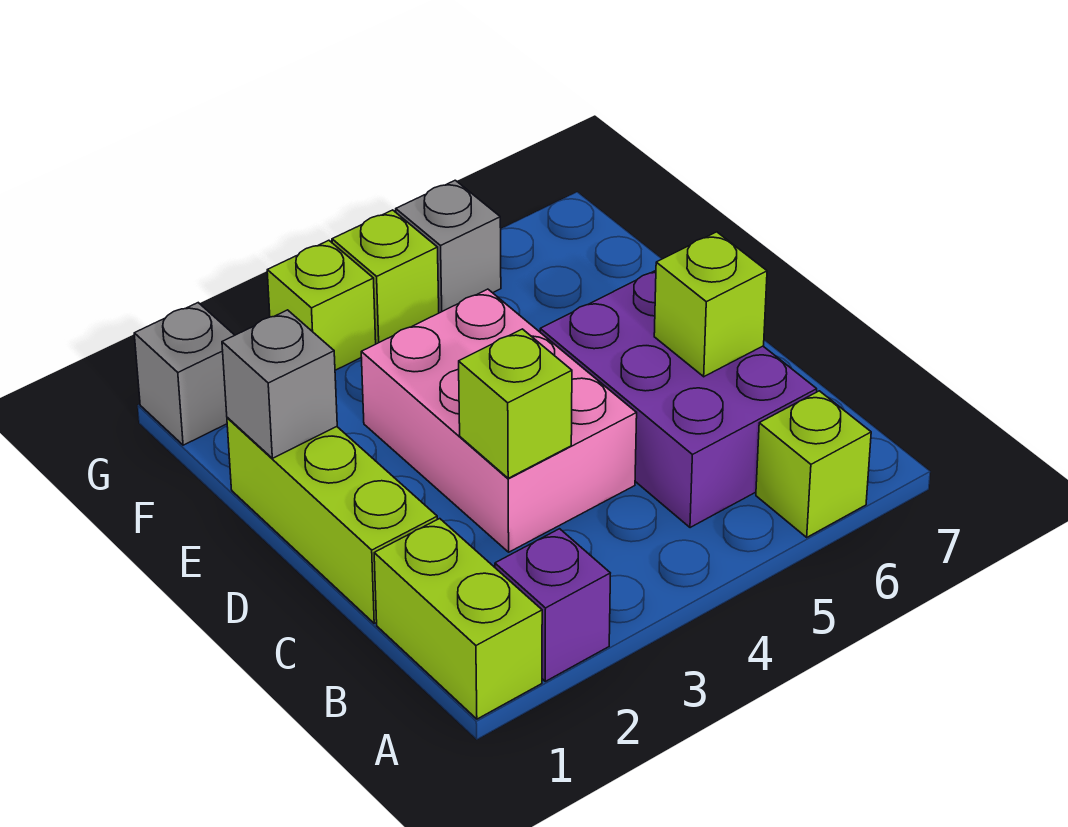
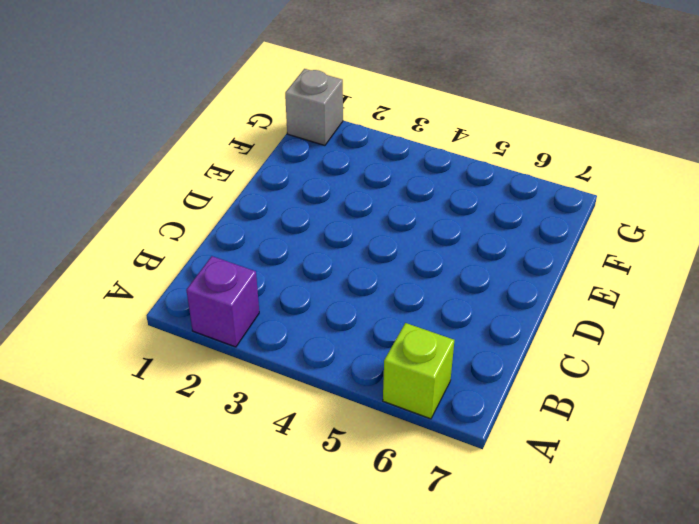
none -> lime brick A1:B1 level 1
none -> purple brick B5:D6 level 1
none -> lime brick C1:E1 level 1

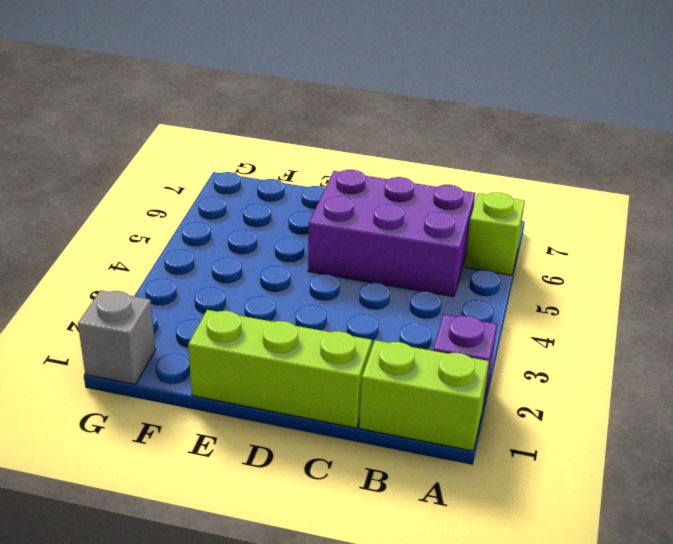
none -> pink brick C3:E4 level 1
none -> lime brick G3 level 1
none -> lime brick G4 level 1

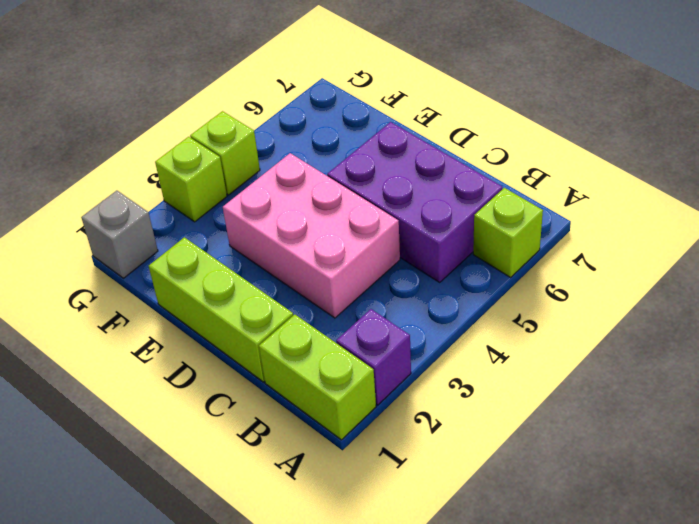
none -> grey brick G5 level 1
none -> lime brick C3 level 2
none -> lime brick C6 level 2

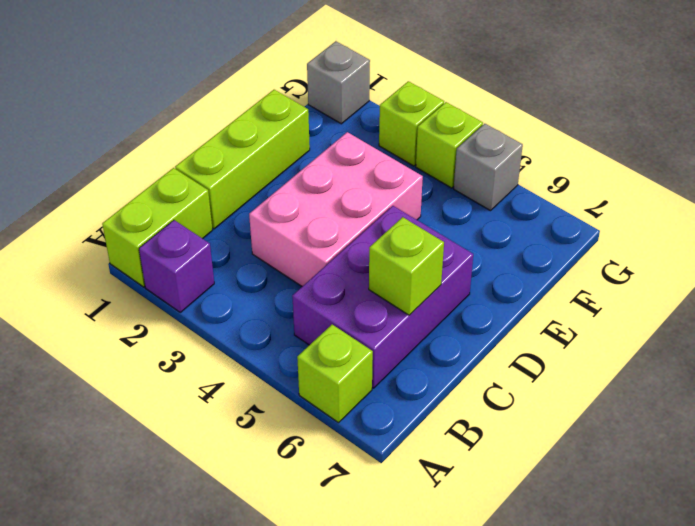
none -> lime brick C3 level 2
none -> grey brick E1 level 2

